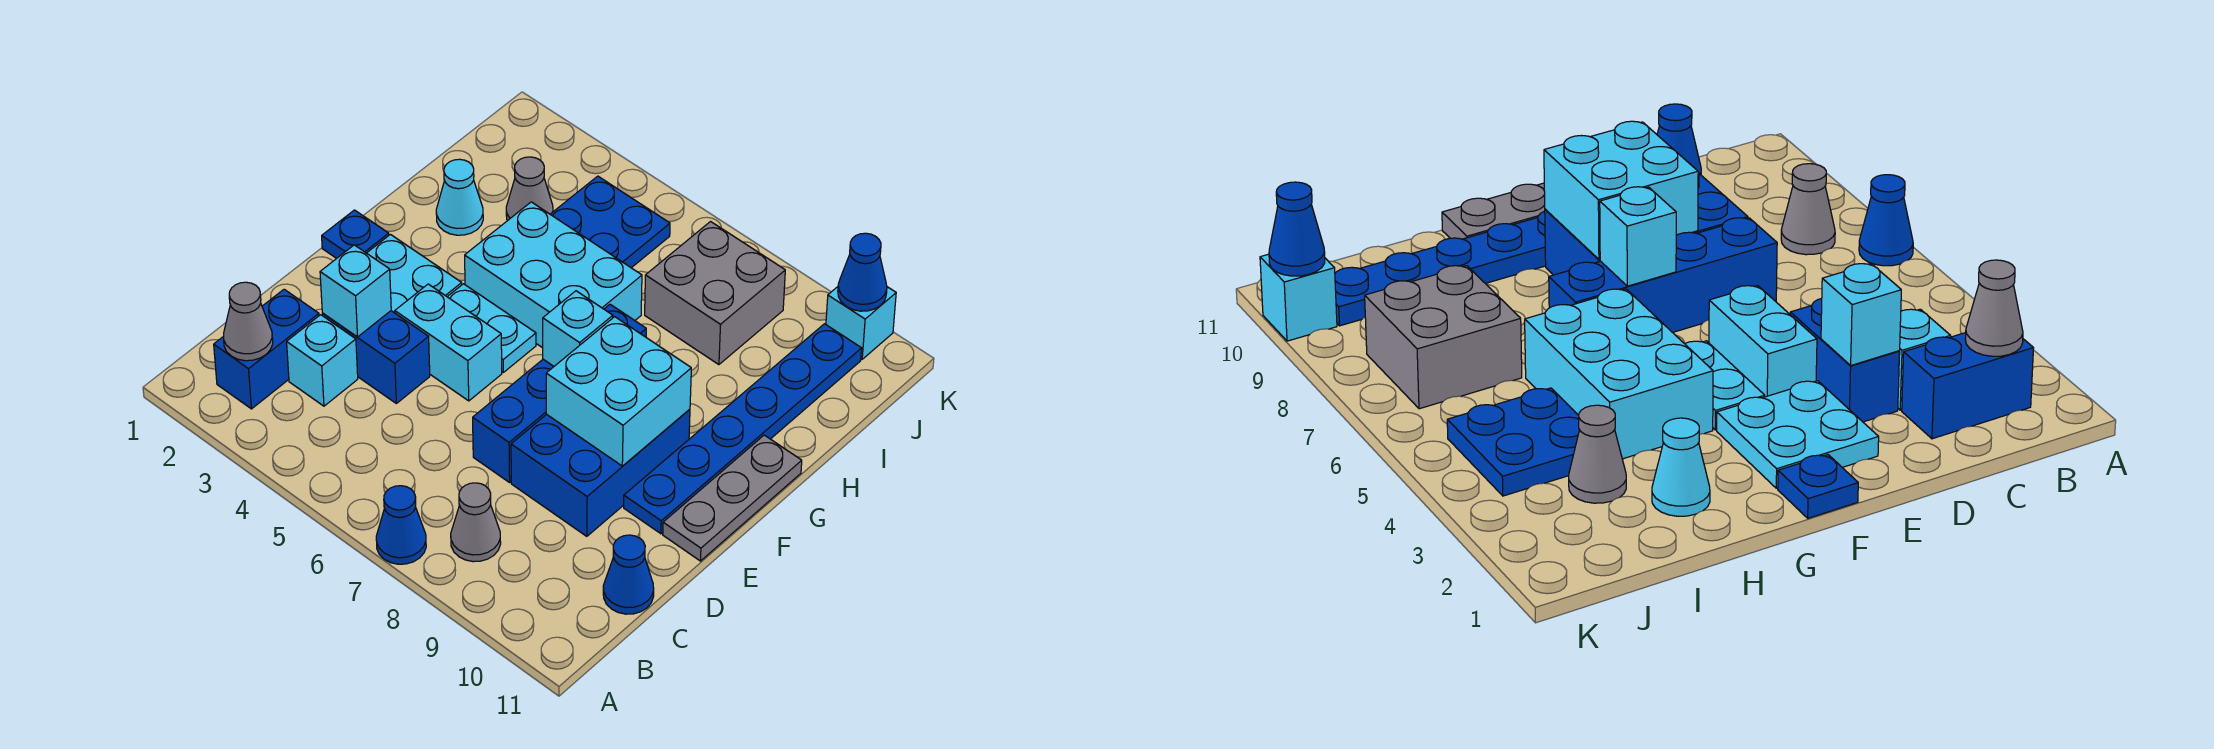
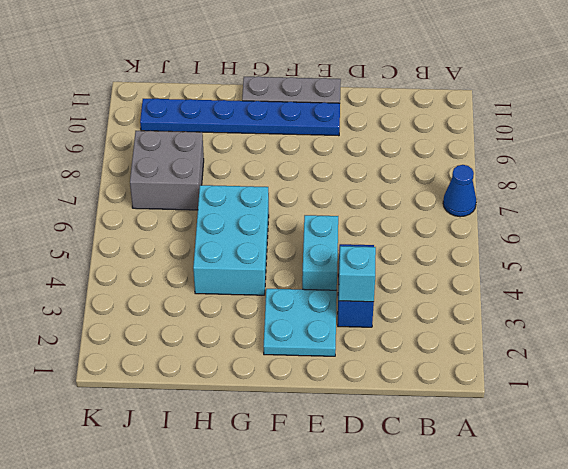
none -> blue brick B2:C2 level 1
none -> grey cone B8 level 1
none -> cyan brick C3 level 1

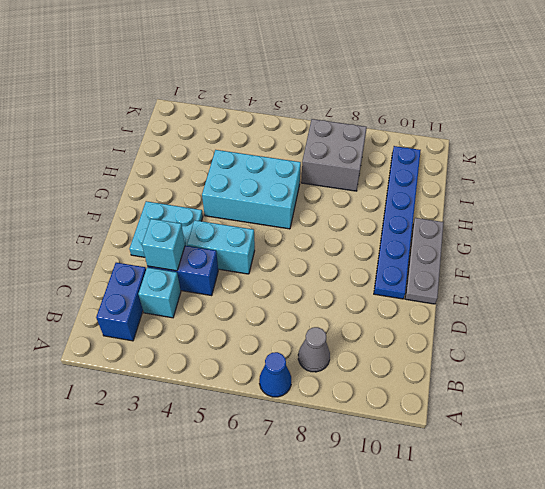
none -> blue cone C11 level 1
none -> blue brick D7:G7 level 1
none -> blue brick D8:F9 level 1

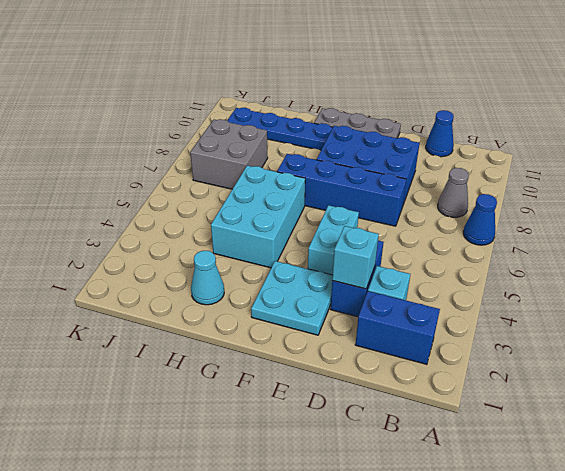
none -> blue plate F1 level 1
none -> cyan plate F4:F5 level 1
none -> grey cone I3 level 1

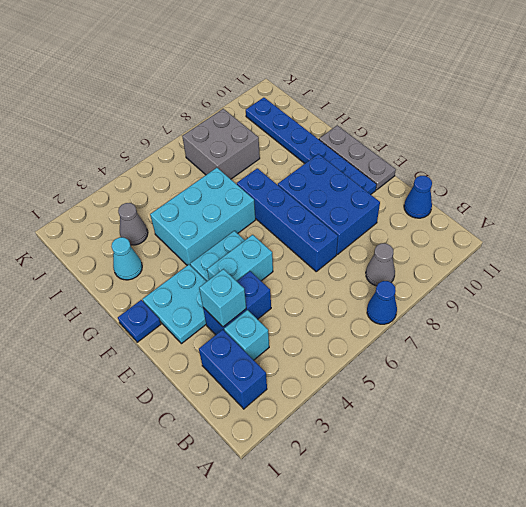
none -> blue plate I4:J5 level 1
none -> cyan brick K10 level 1
none -> grey cone B2 level 2

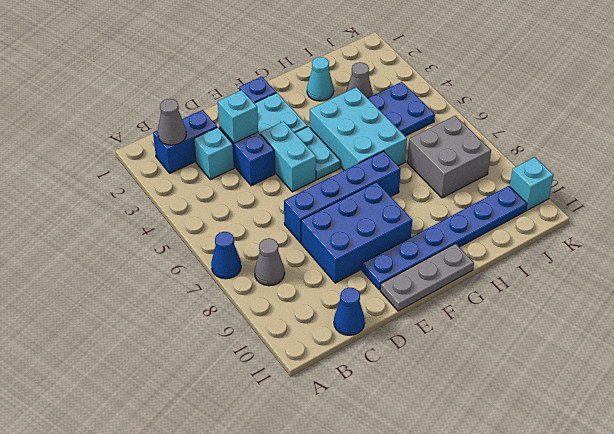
none -> cyan brick E8:F9 level 2
none -> cyan brick F7 level 2
none -> blue cone K10 level 2

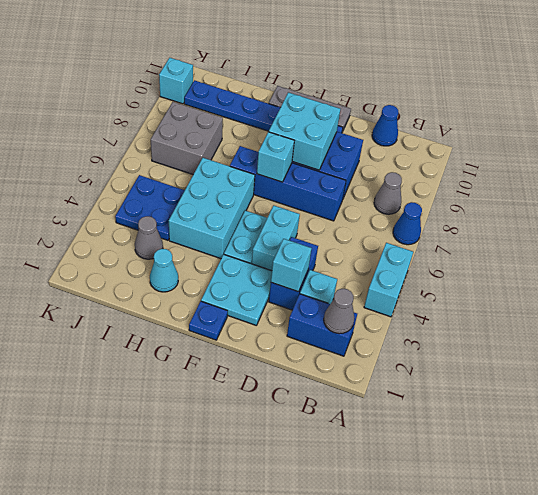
cyan brick A4:A5 level 1 -> none
none -> blue cone K10 level 2

